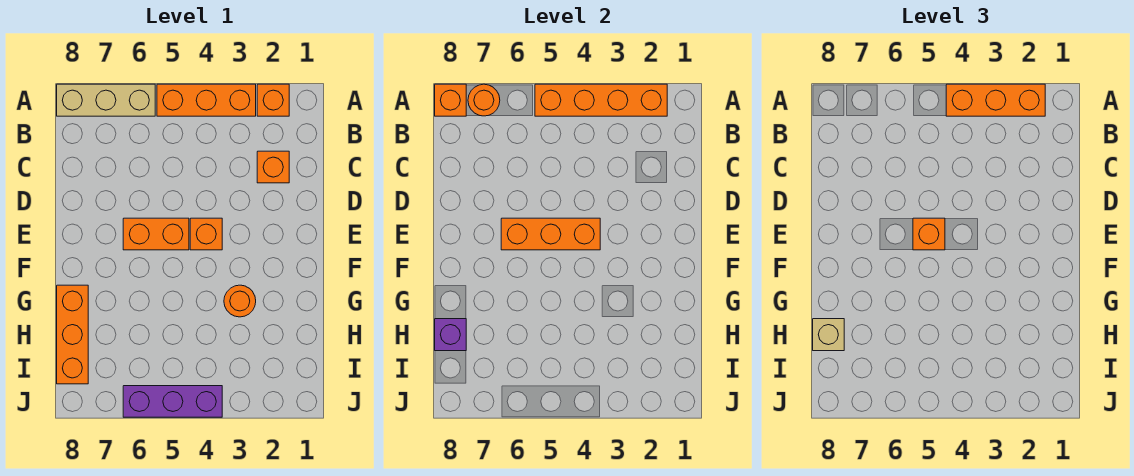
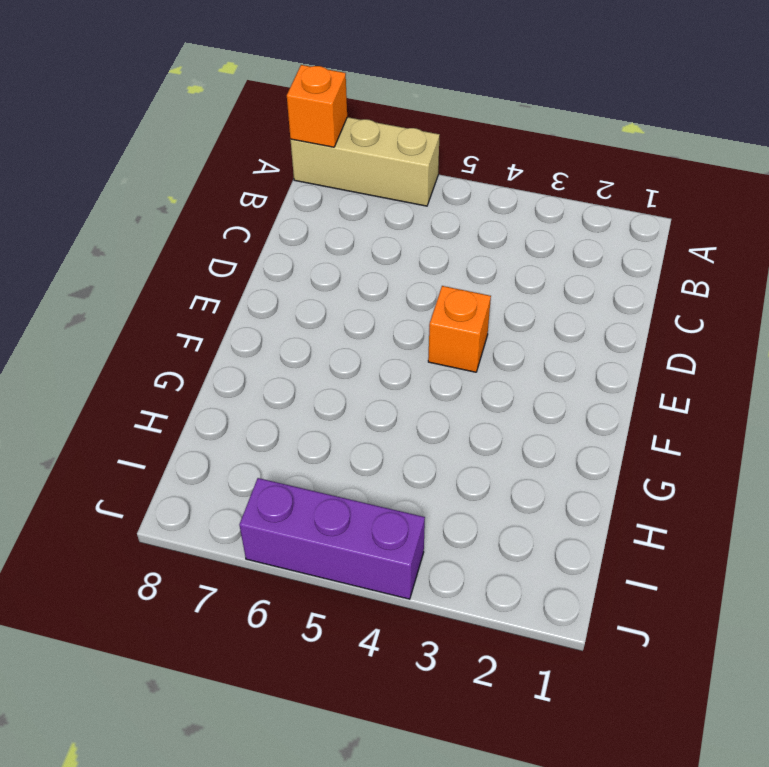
none -> orange brick A2 level 1
none -> orange brick A3:A5 level 1
none -> orange brick C2 level 1

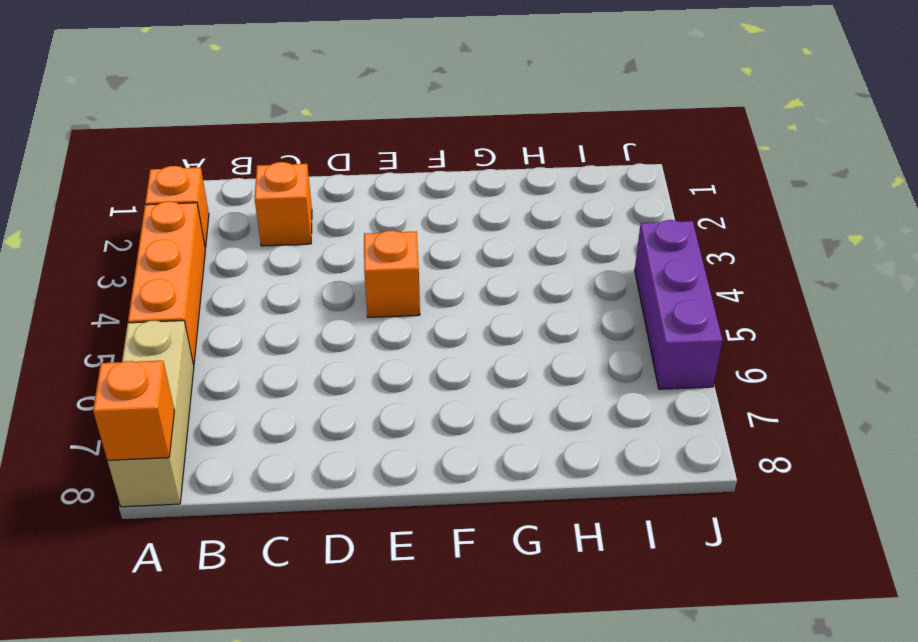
none -> orange brick E5:E6 level 1
none -> orange round brick G3 level 1
none -> orange brick G8:I8 level 1

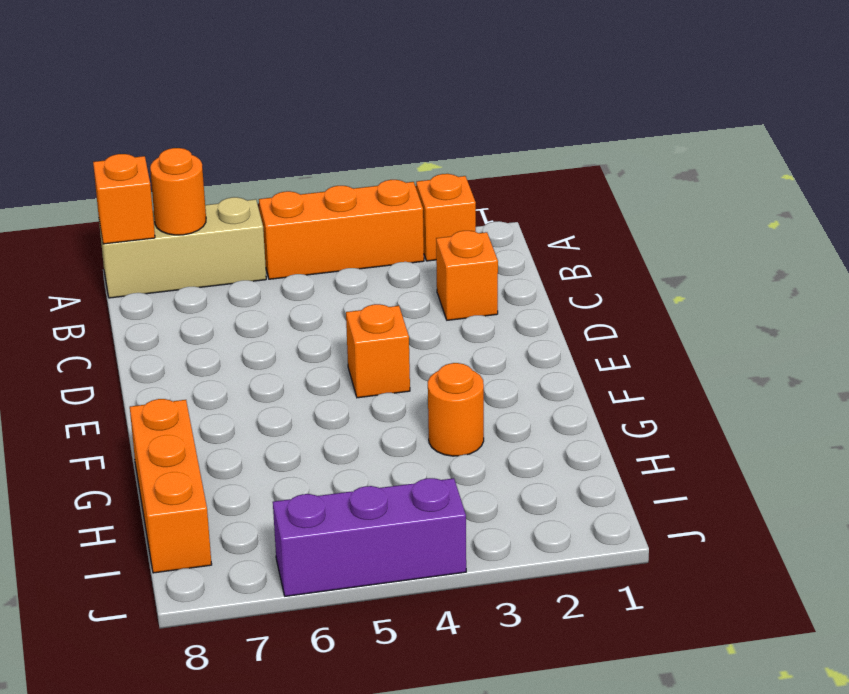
none -> orange brick E5:E6 level 1
none -> orange brick A2:A5 level 2
none -> orange brick E4:E6 level 2

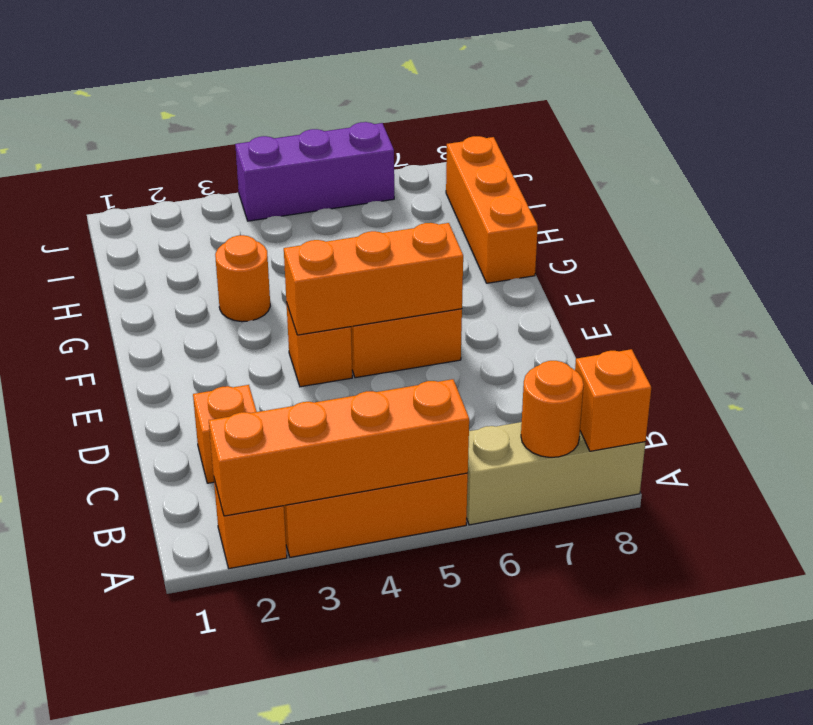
none -> purple brick H8 level 2
none -> orange brick A2:A4 level 3
none -> orange brick E5 level 3

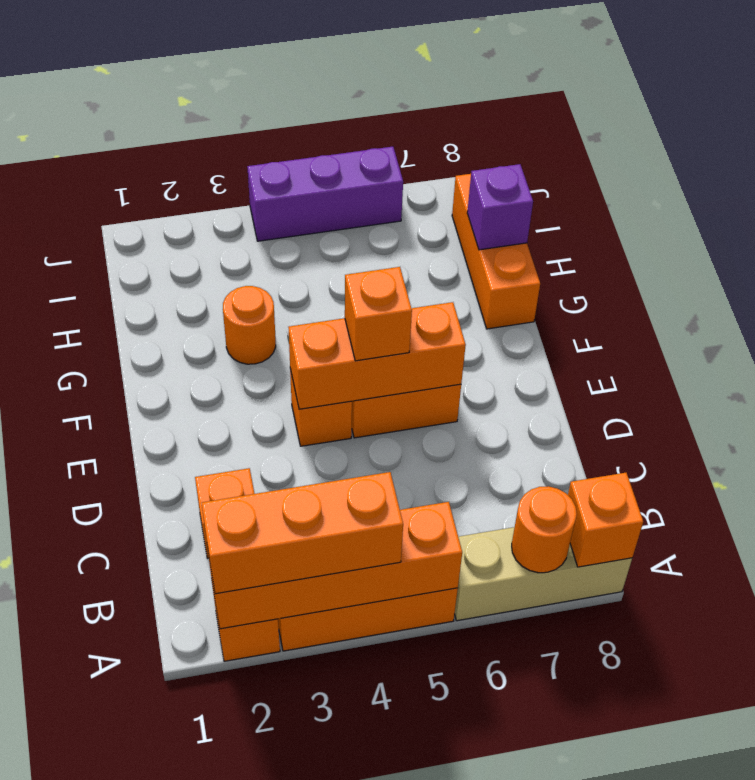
none -> tan brick H8 level 3

